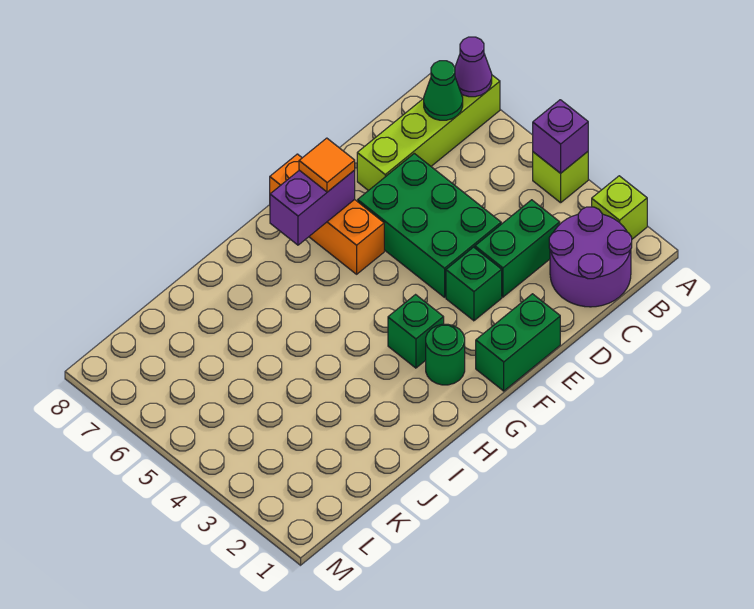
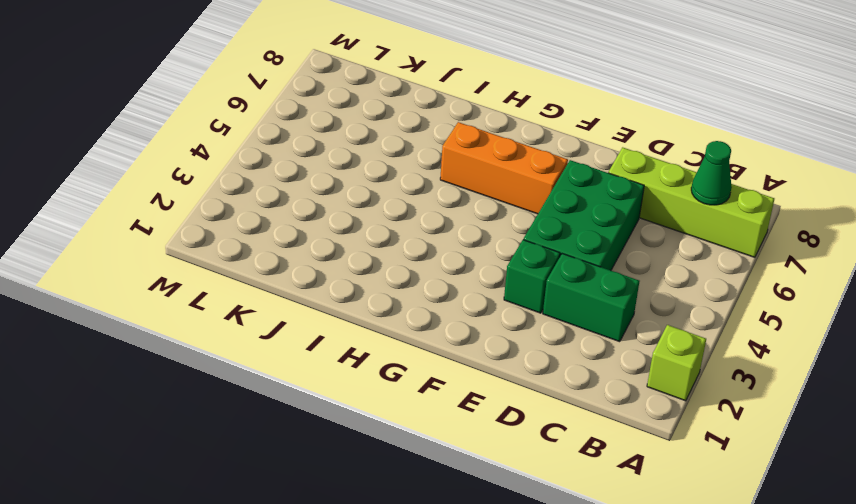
orange brick F6:H6 level 1 -> orange brick F6:F8 level 1
none -> lime brick A4 level 1
none -> purple round brick B1:C2 level 1
none -> green brick E1:F1 level 1

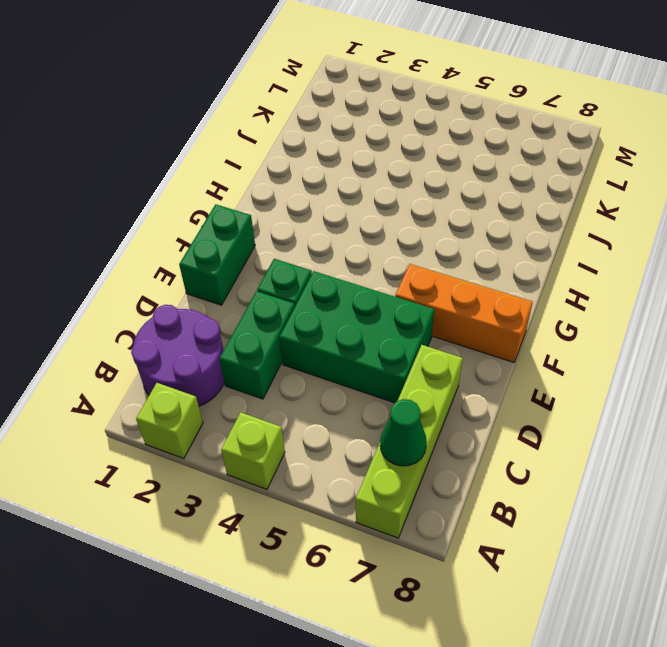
none -> green round brick G2 level 1
none -> green brick G3 level 1
none -> purple brick A4 level 2

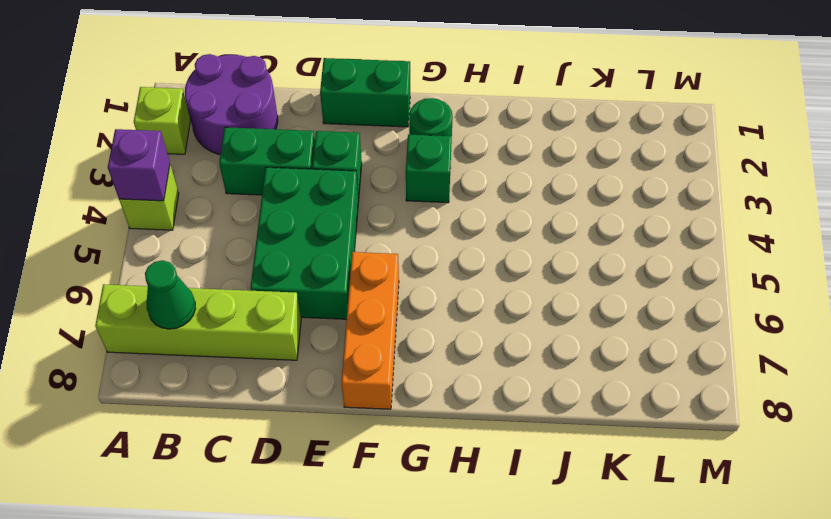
none -> purple cone A7 level 2
none -> purple brick F7:G7 level 2
none -> orange tile F7 level 3

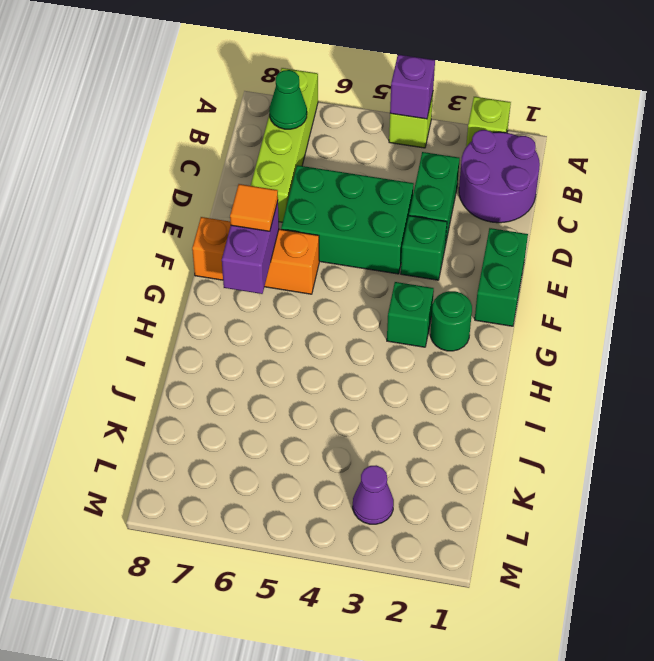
purple cone L3 level 1 -> purple cone A7 level 2

